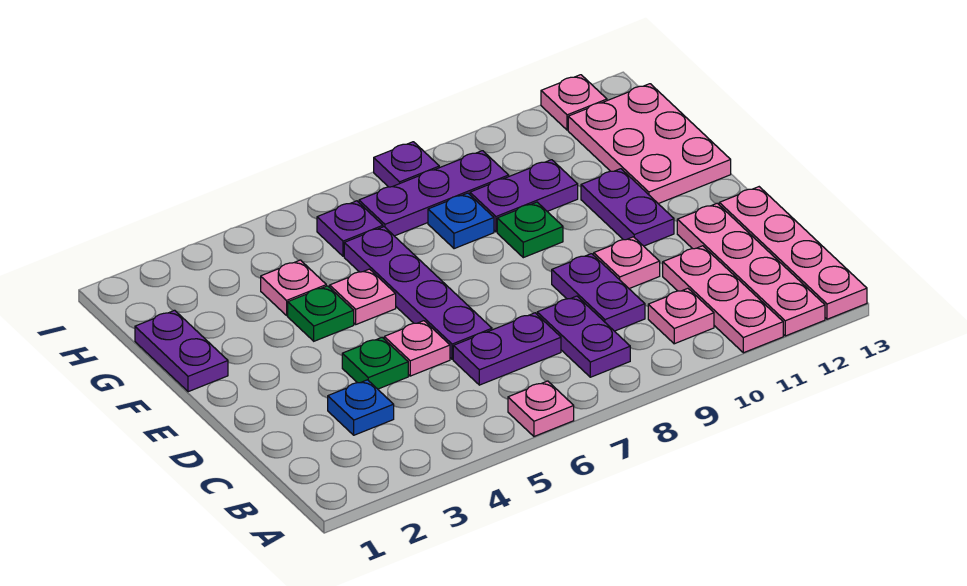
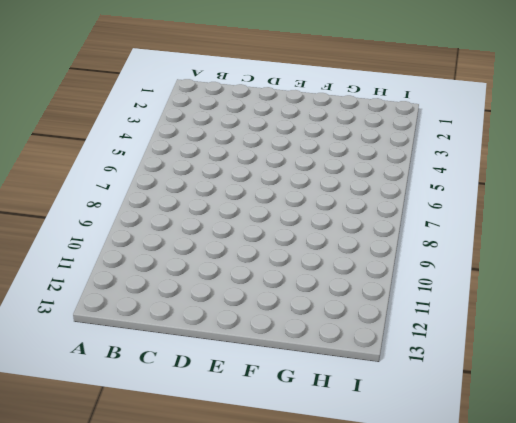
none -> pink plate A6 level 1
none -> pink plate A11:C11 level 1
none -> pink plate A12:D12 level 1

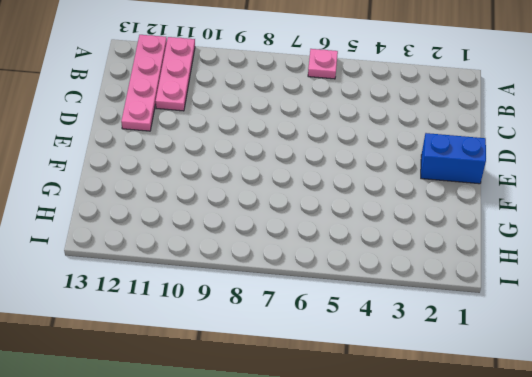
blue brick E1:E2 level 1 -> none
none -> pink plate A13:D13 level 1
none -> purple plate B8:C8 level 1
none -> pink plate B10 level 1

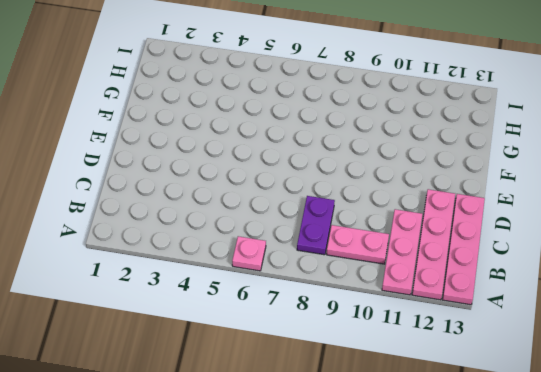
pink plate B9:B10 level 1 -> pink plate B10 level 1
none -> blue plate C3 level 1
none -> purple plate C6:C7 level 1
none -> purple plate C9:D9 level 1

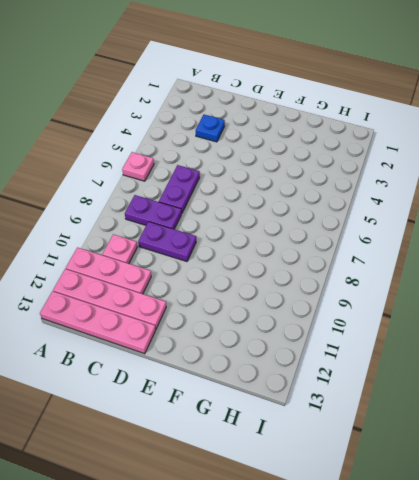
none -> green plate D4 level 1
none -> pink plate D5 level 1
none -> purple plate D6:G6 level 1

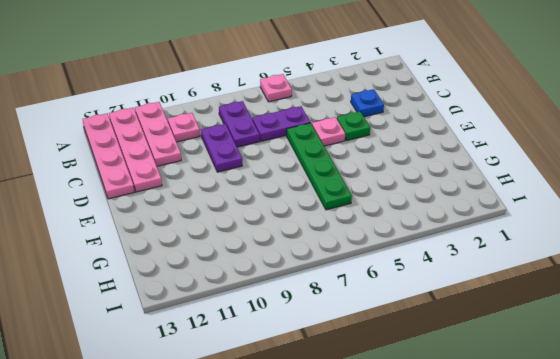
green plate D6:G6 level 1 -> purple plate D6:G6 level 1
none -> pink plate D10 level 1
none -> purple plate E11:F11 level 1
none -> purple plate F1:G1 level 1

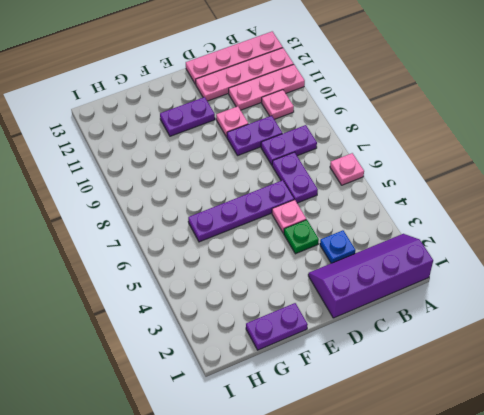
purple slope A1:D2 level 1 top 1 -> none
none -> green plate F4 level 1
none -> pink plate F5 level 1
none -> green plate F9 level 1

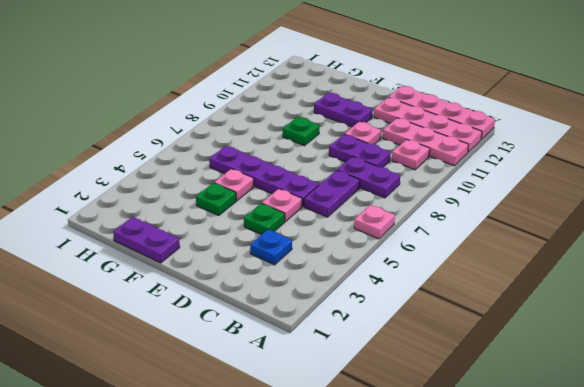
none -> pink plate F12:H13 level 1
none -> pink plate G4 level 1
none -> blue plate G8 level 1

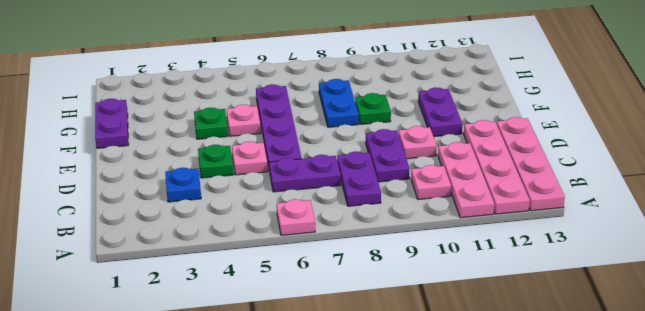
blue plate F8:G8 level 1 -> blue plate G8 level 1
none -> pink plate F12:H13 level 1
none -> pink plate G4 level 1
none -> purple plate G9:G10 level 1

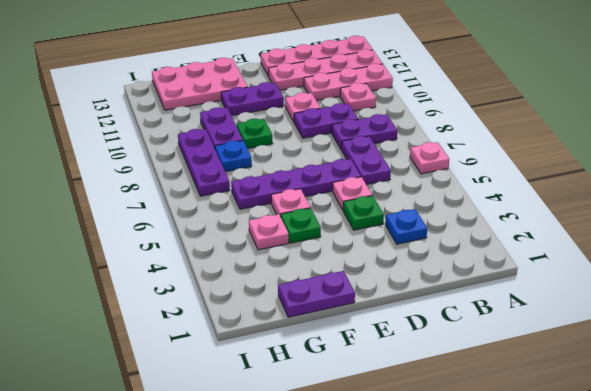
none -> purple plate H6 level 1
none -> purple plate I8 level 1
none -> pink plate I12 level 1

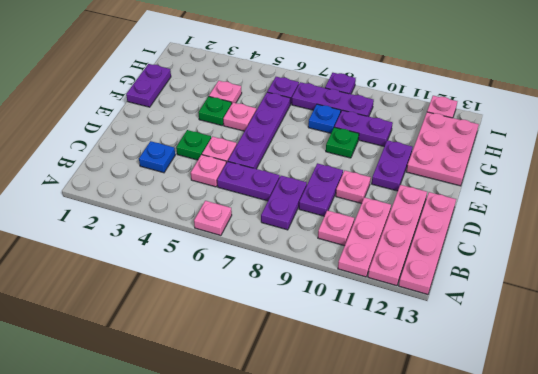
pink plate C5 level 1 -> none

